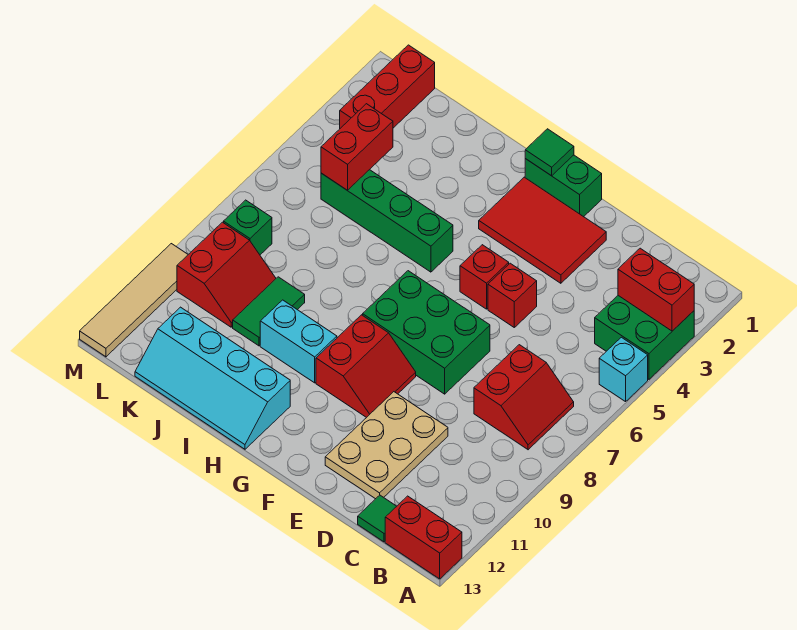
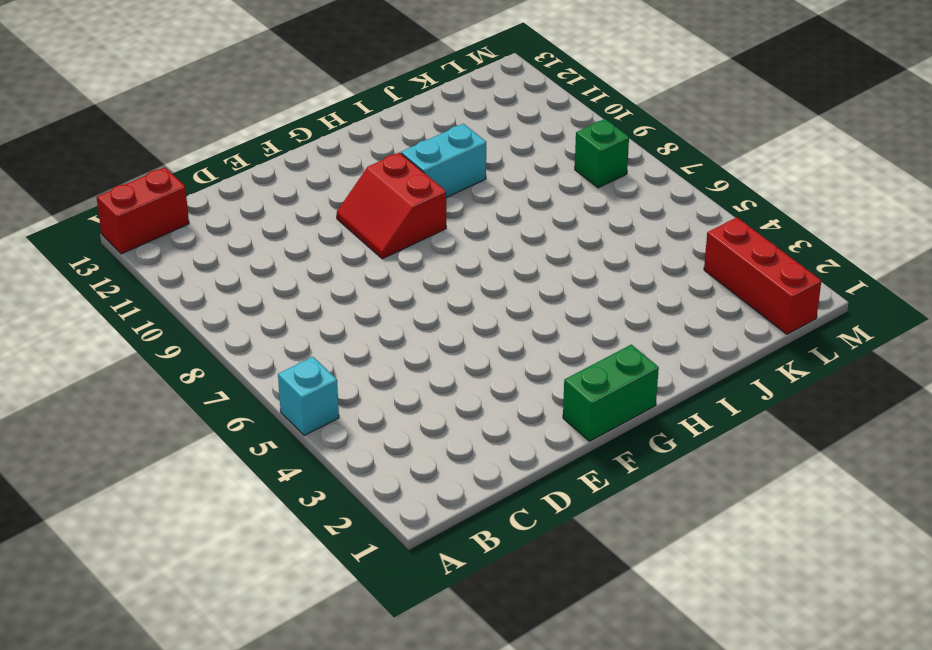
none -> green brick A3:B4 level 1
none -> red slope B7:C8 level 1 top C
none -> green tile C13 level 1

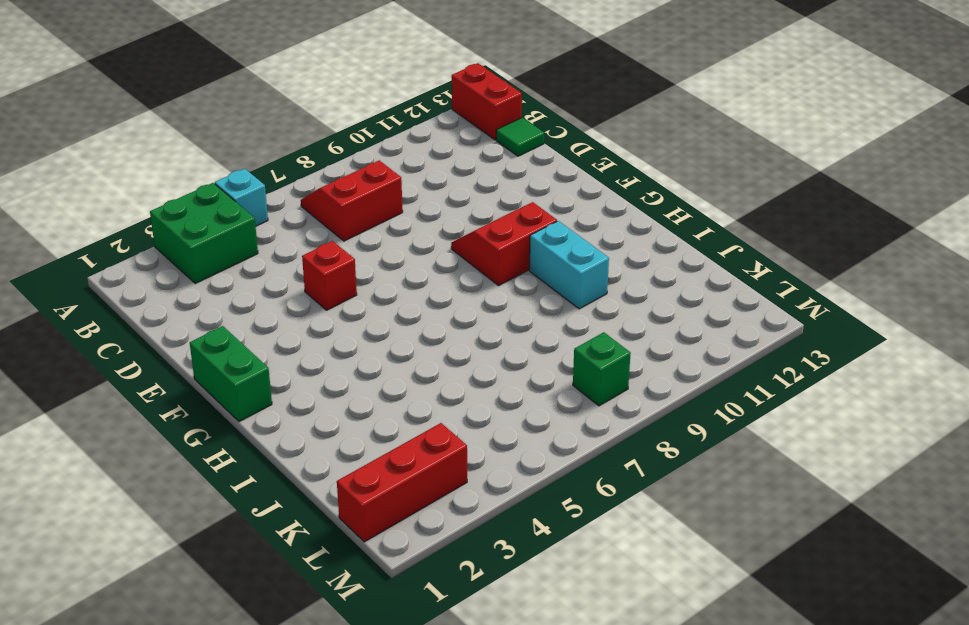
none -> tan plate D10:E12 level 1
none -> red tile E2:G3 level 1
none -> green brick E7:G8 level 1

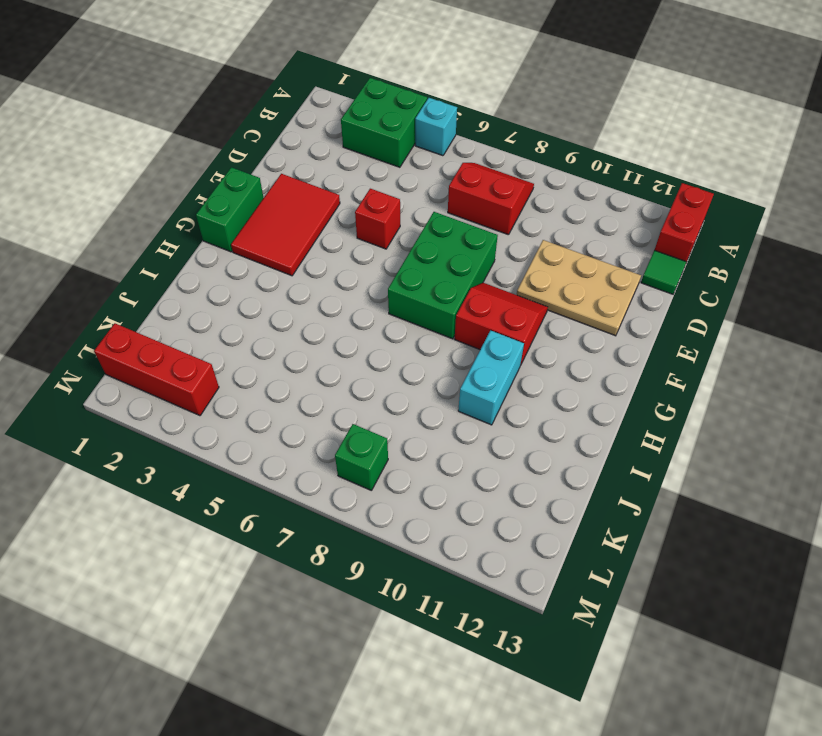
none -> red brick F5 level 1
none -> green brick H5:K5 level 1
none -> cyan slope H12:K13 level 1 top 12

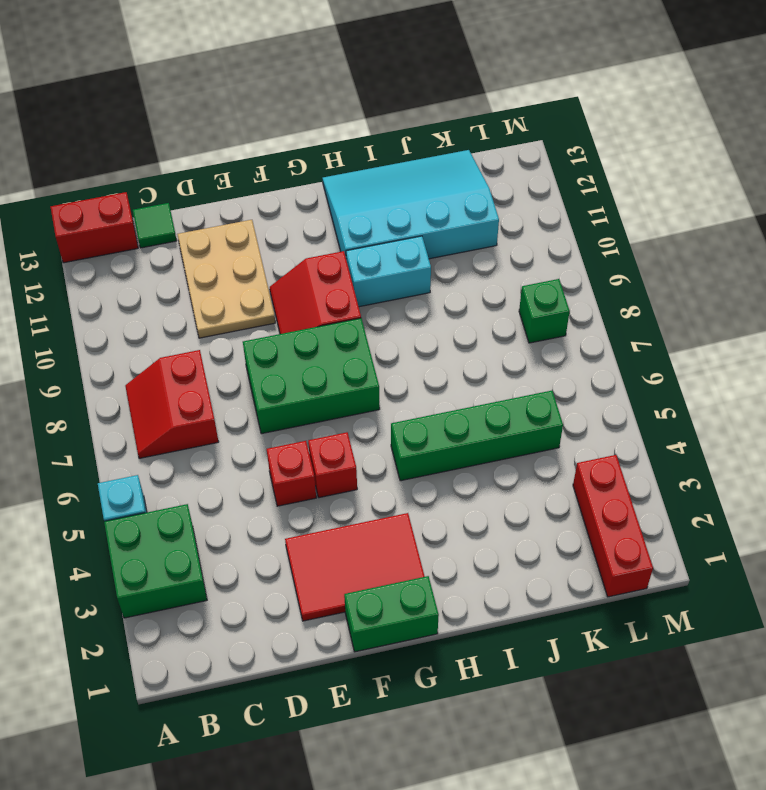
cyan slope H11:K13 level 1 top 11 -> cyan slope H12:K13 level 1 top 12
none -> green tile J9:J10 level 1
none -> red slope K9:L10 level 1 top L
none -> tan tile M10:M13 level 1

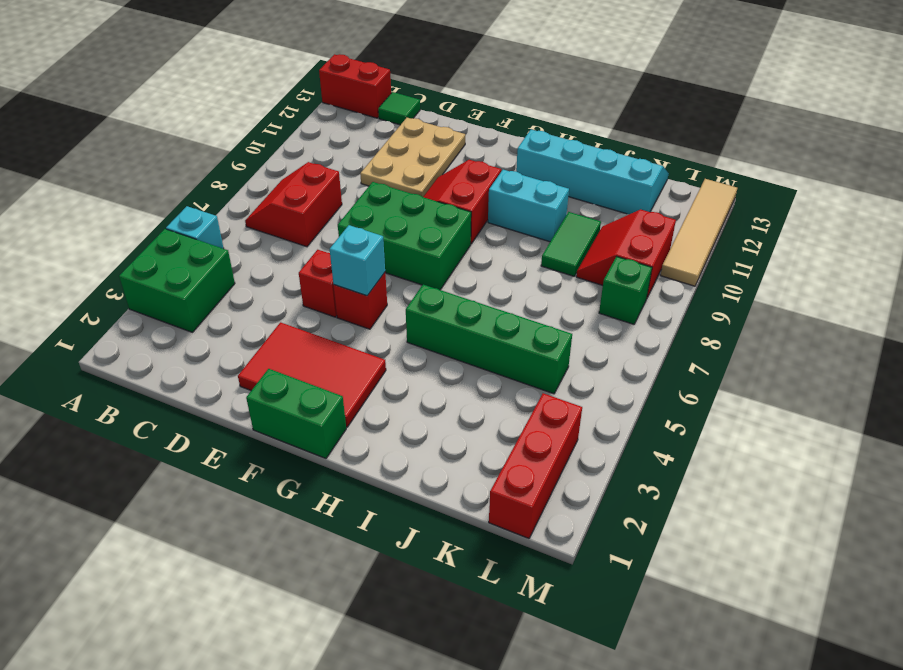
cyan brick F5 level 2 -> none
none -> red brick A3:B3 level 2
none -> green tile G1 level 2
none -> red brick K4:K5 level 2

